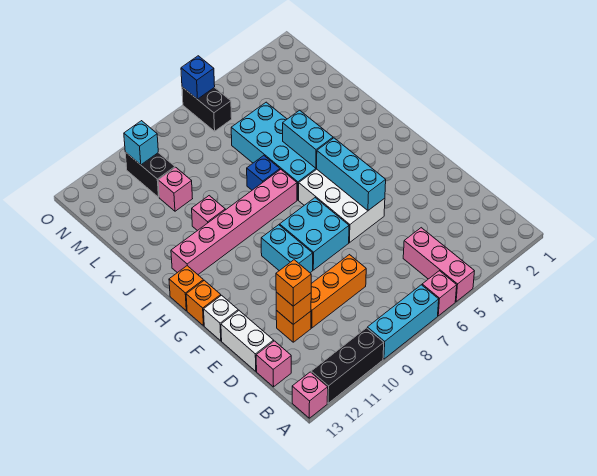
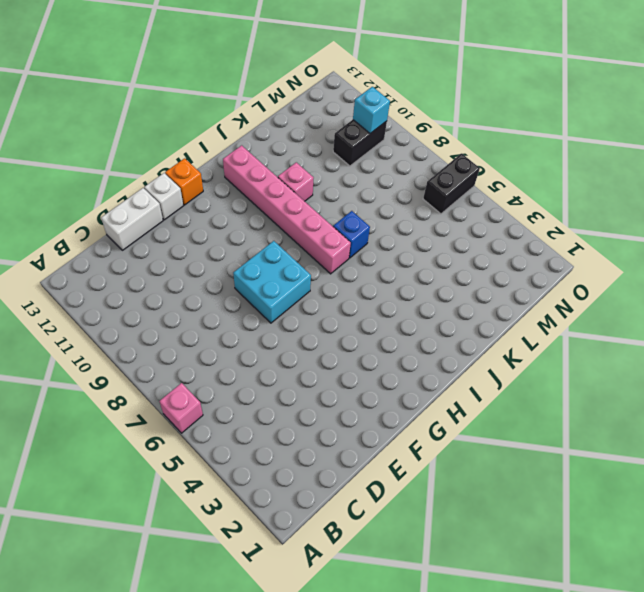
none -> pink brick A5:C5 level 1
none -> cyan brick A7:A9 level 1
none -> black brick A10:A12 level 1

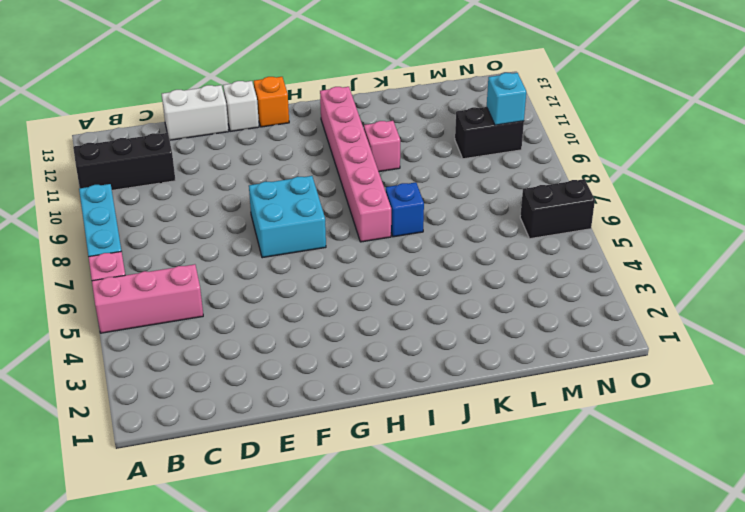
black brick A11:C11 level 1 -> black brick A10:A12 level 1
none -> pink brick A13 level 1
none -> pink brick C13 level 1
none -> orange brick D8:D10 level 1

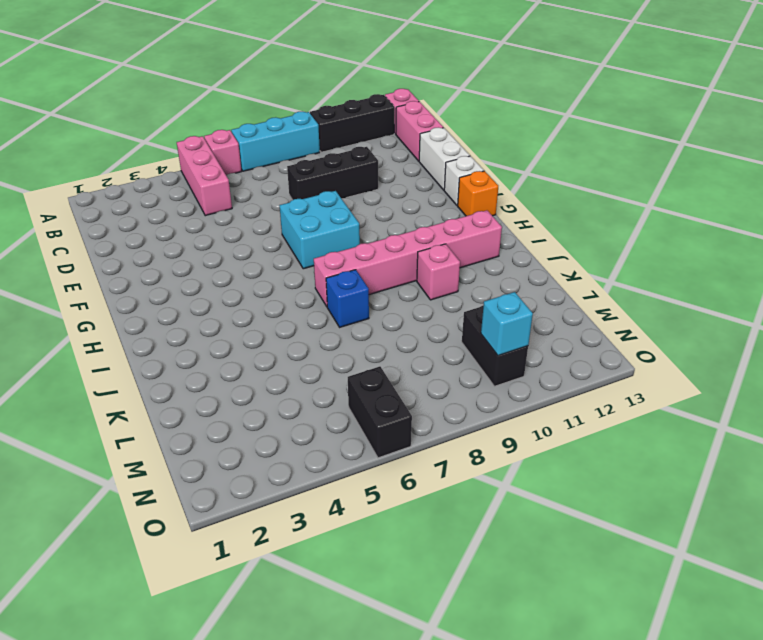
pink brick B13:C13 level 1 -> pink brick C13 level 1
black brick D8:D10 level 1 -> orange brick D8:D10 level 1
none -> orange brick D11 level 1
none -> white brick F5:H6 level 1
none -> cyan brick F9:G9 level 1

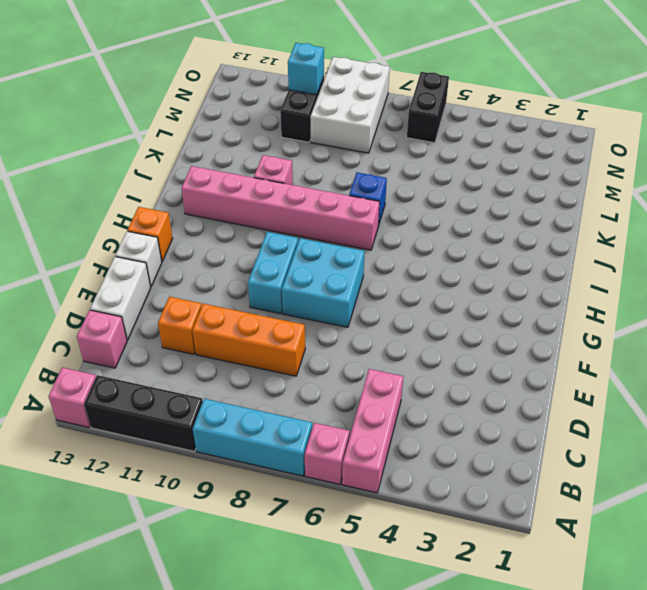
white brick M8:O9 level 1 -> white brick F5:H6 level 1
none -> orange brick H13 level 1
none -> cyan brick I5:L6 level 1
none -> pink brick L10 level 1

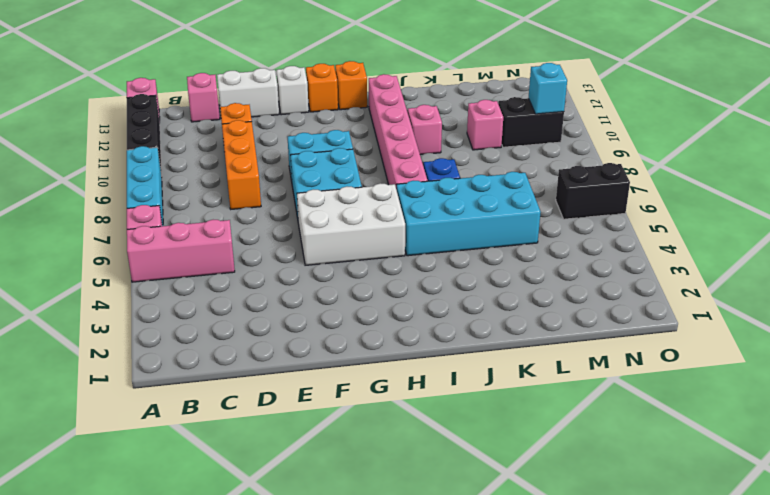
none -> orange brick D11 level 2
none -> cyan brick F5:H5 level 2
none -> cyan brick I5:J5 level 2

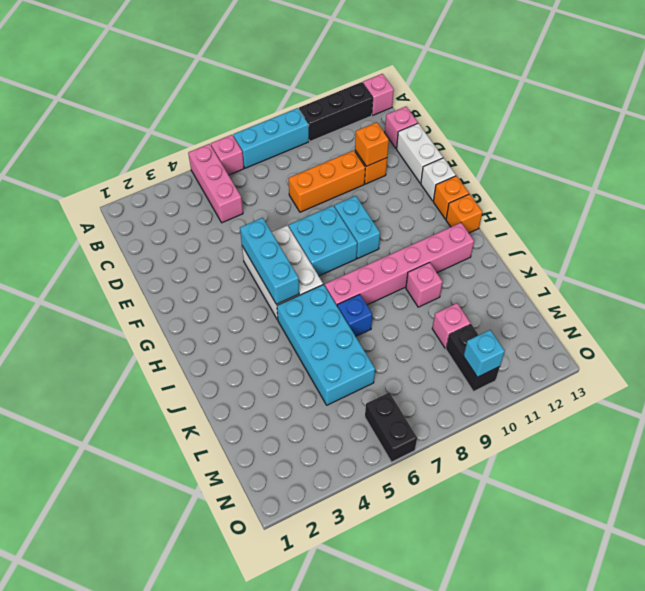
none -> cyan brick I5:J5 level 2
none -> blue brick O6 level 2
none -> orange brick D11 level 3

